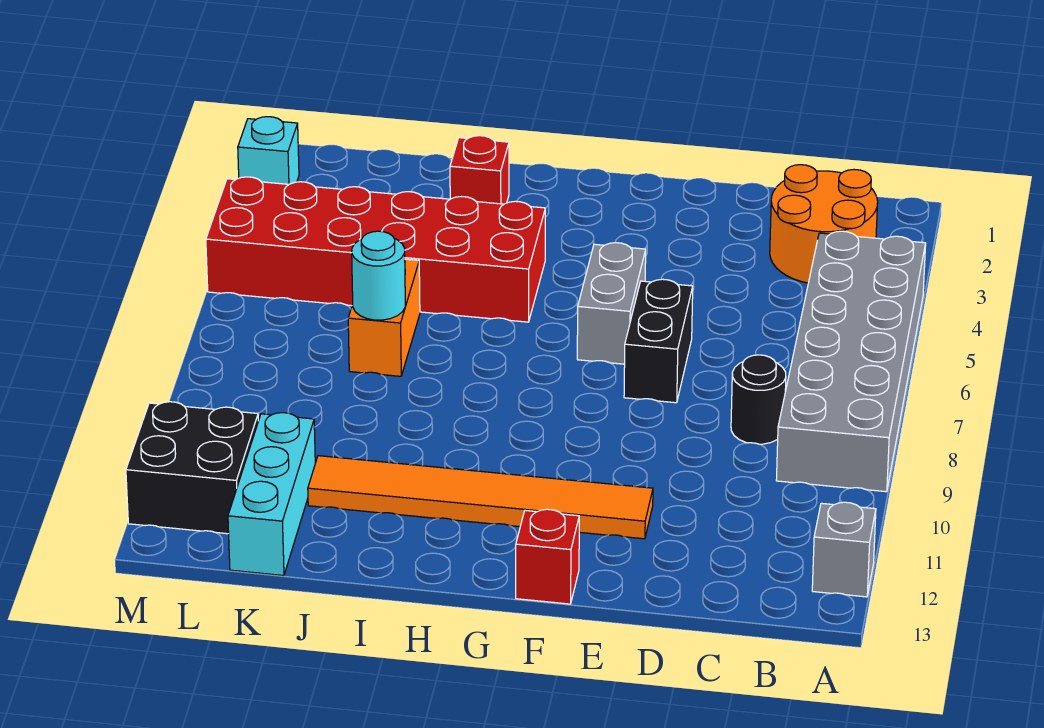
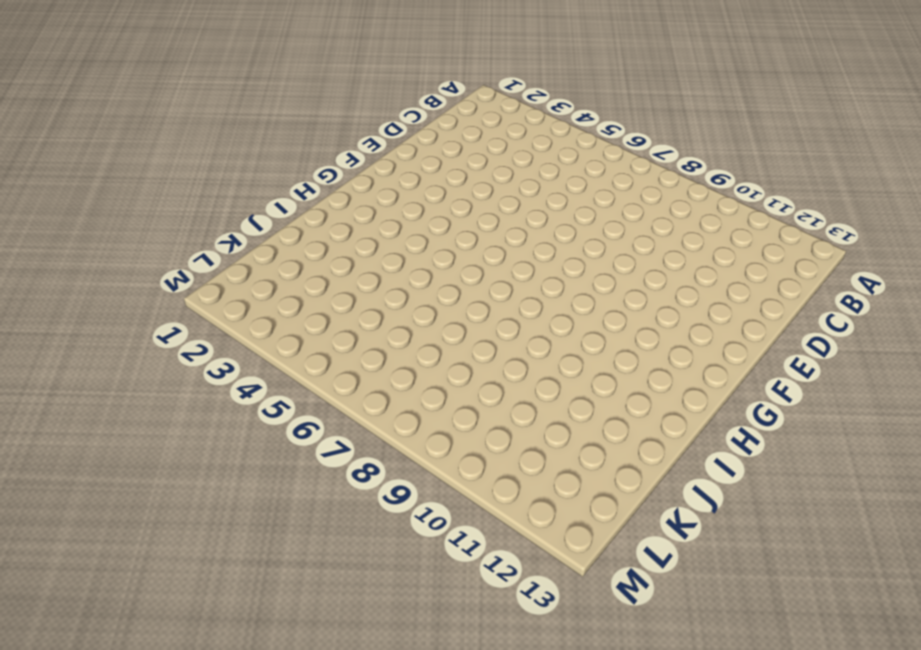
none -> grey brick A4:B9 level 1
none -> grey brick A12 level 1
none -> orange round brick B2:C3 level 1

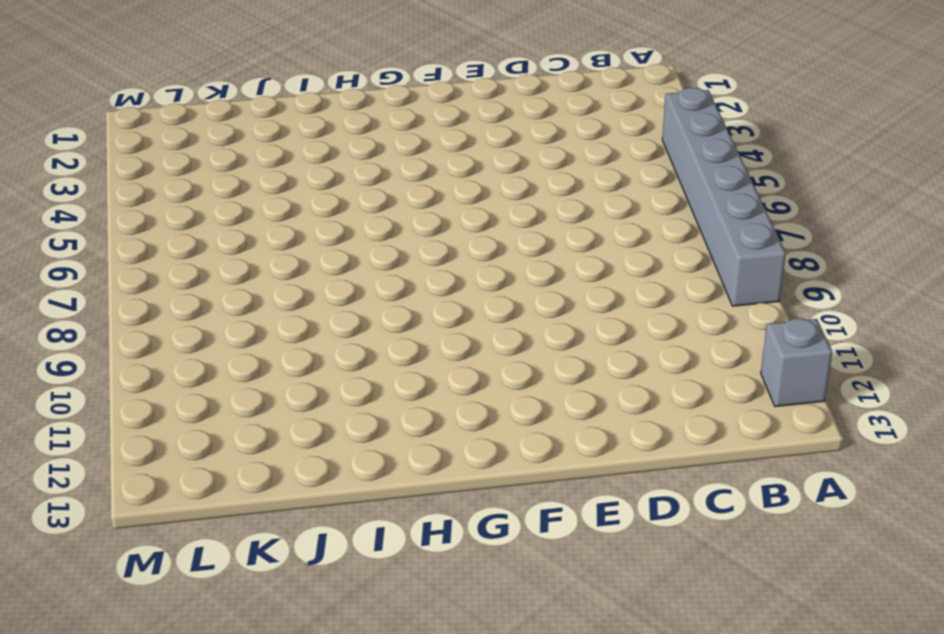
grey brick A4:A9 level 1 -> grey brick A4:B9 level 1
none -> orange round brick B2:C3 level 1
none -> black round brick C8 level 1
none -> black brick E6:E7 level 1

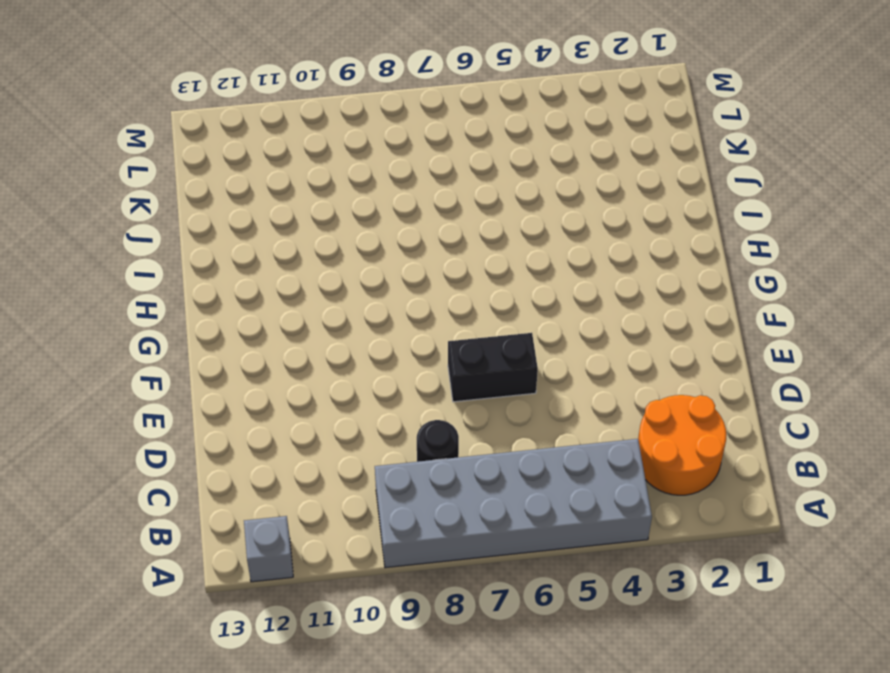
none -> orange tile E11:J11 level 1
none -> grey brick F5:F6 level 1
none -> red brick F13 level 1

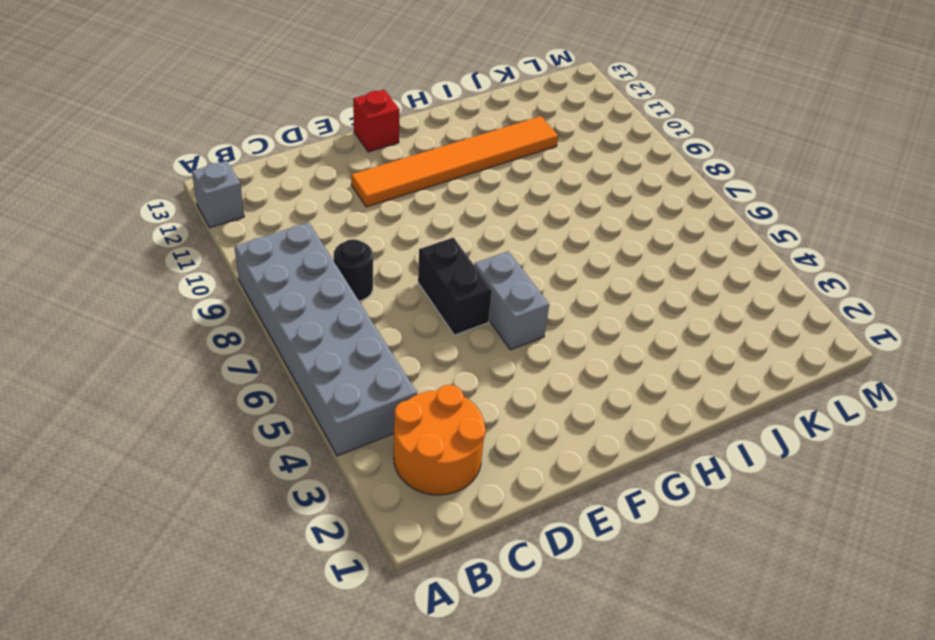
none -> red brick H4:M5 level 1
none -> red brick I2 level 1
none -> orange brick J6:J7 level 1

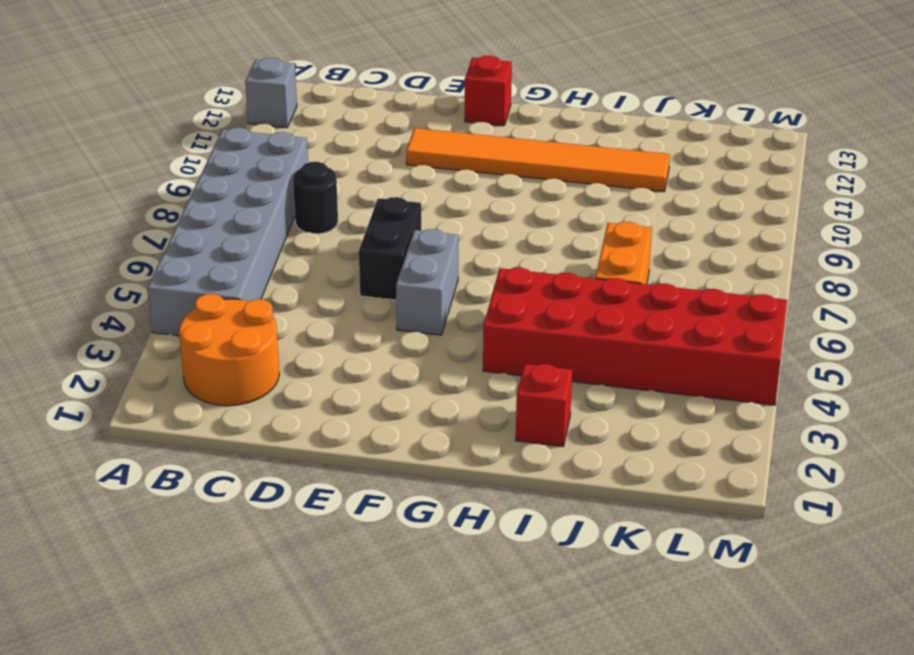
none -> cyan brick K11:K13 level 1
none -> black brick L11:M12 level 1
none -> cyan brick M2 level 1

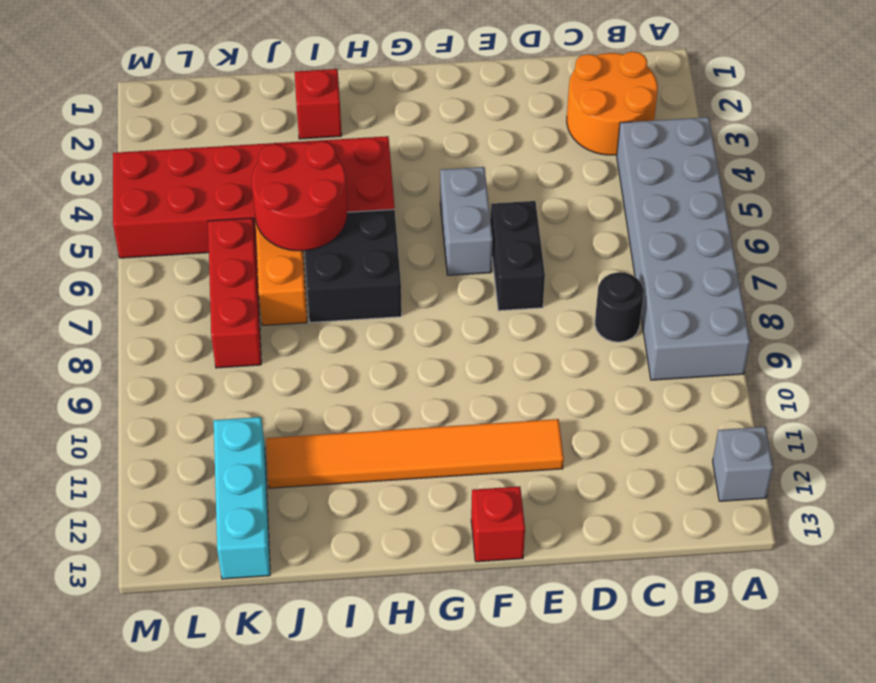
black brick H6:I7 level 1 -> black brick L11:M12 level 1
red round brick I5:J6 level 2 -> none
red brick K6:K8 level 1 -> none
none -> cyan brick M2 level 1
none -> cyan round brick J7 level 2

